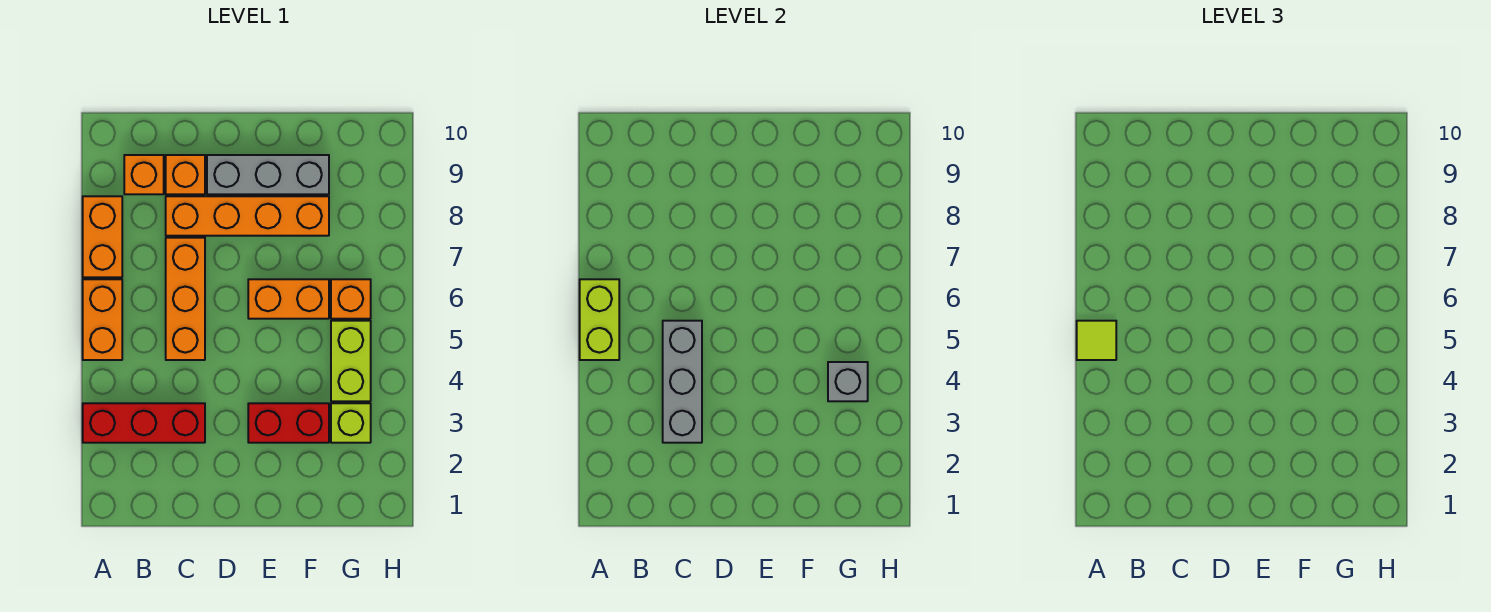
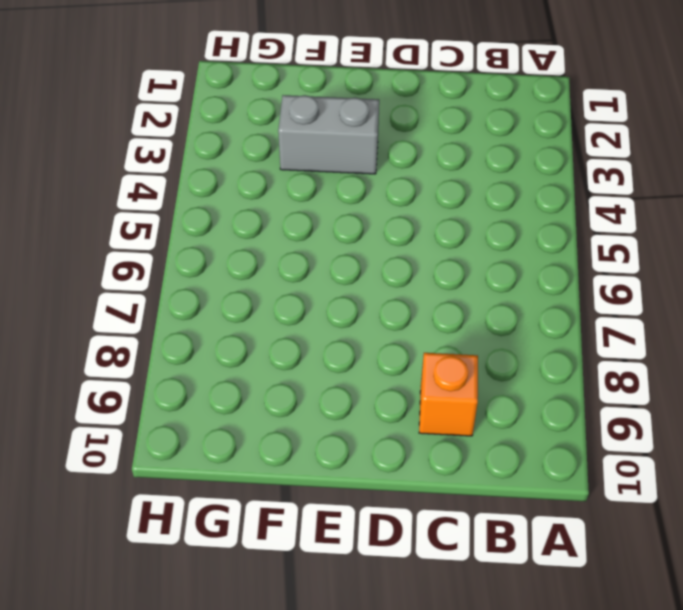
grey brick E3:F3 level 1 -> red brick E3:F3 level 1
none -> red brick A3:C3 level 1
none -> orange brick A5:A6 level 1
none -> orange brick A7:A8 level 1

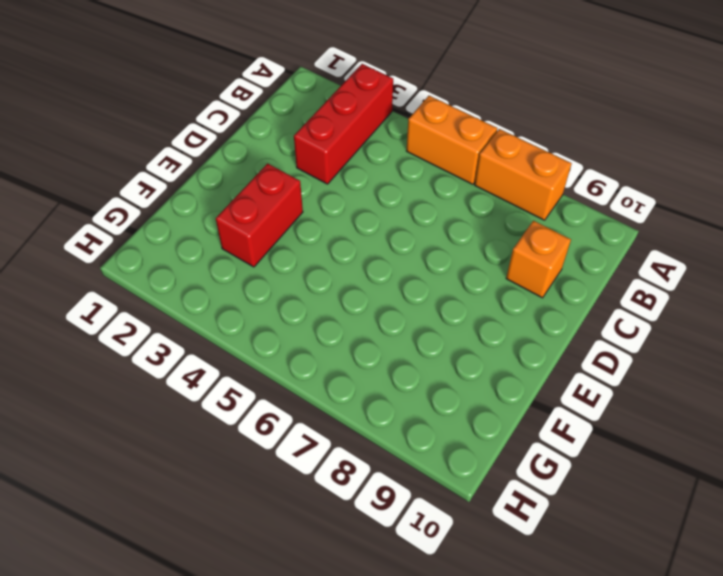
none -> orange brick B9 level 1
none -> orange brick C5:C7 level 1
none -> orange brick C8:F8 level 1

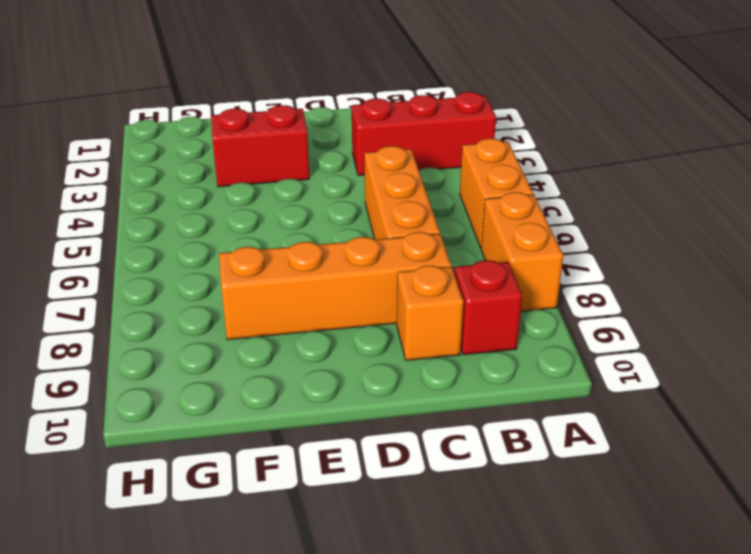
red brick B9 level 1 -> orange brick B9 level 1
none -> grey brick D9:F9 level 1
none -> orange brick E6:F6 level 1
none -> lime brick G3 level 1

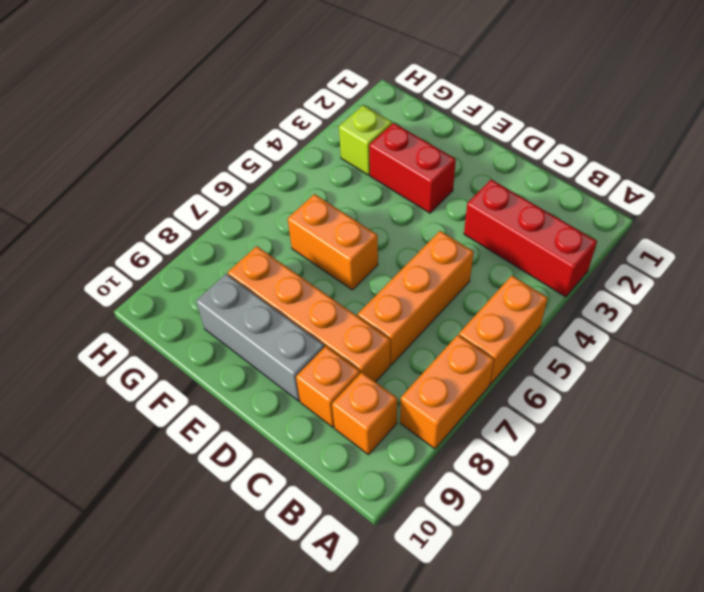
none -> lime brick G4:G5 level 1
none -> orange brick G6 level 1
none -> lime brick A5:A6 level 2

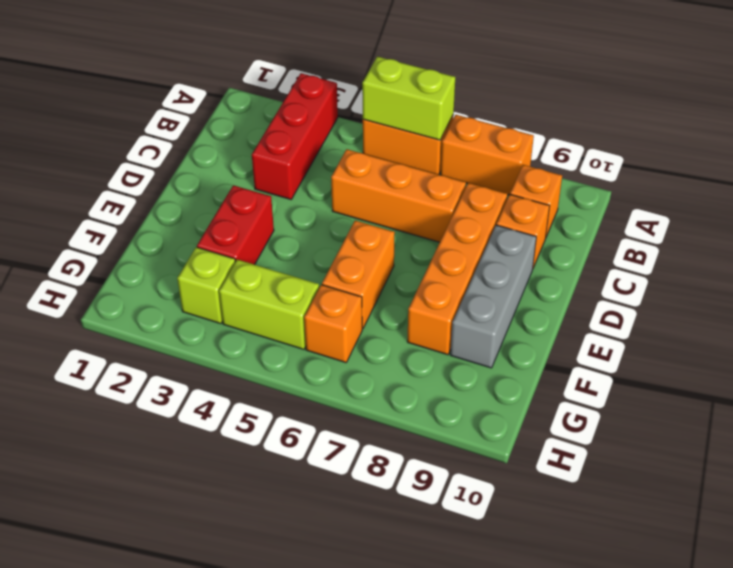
none -> grey brick C3:C5 level 2
none -> grey brick G4 level 2
none -> lime tile A5 level 3

